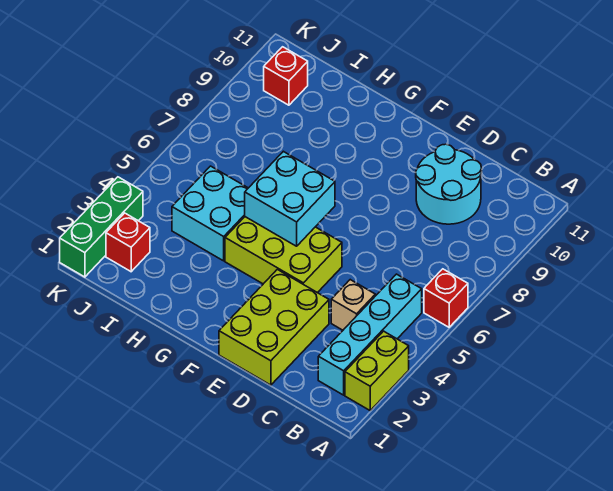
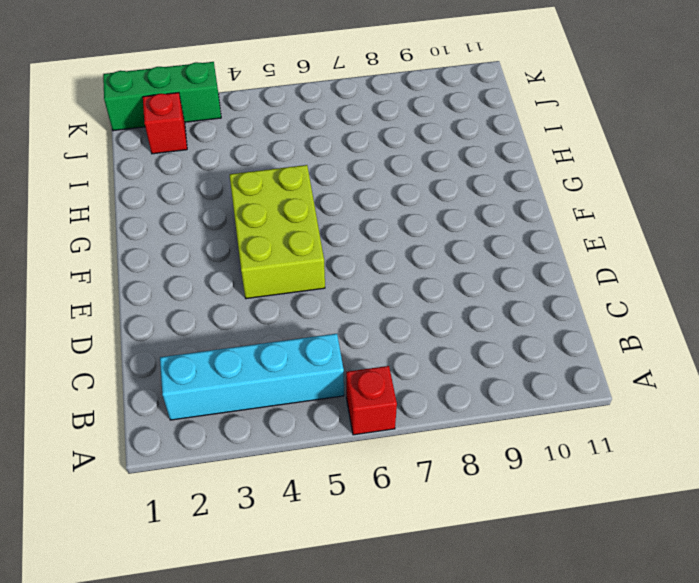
none -> lime brick A2:A3 level 1
none -> tan brick C4 level 1
none -> cyan round brick C9:D10 level 1

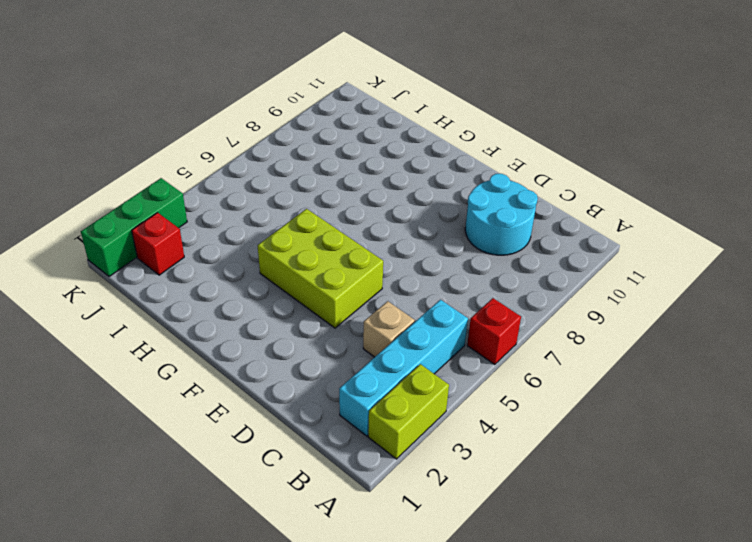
none -> lime brick D1:E3 level 1
none -> cyan brick H4:I5 level 1
none -> red brick J10 level 1

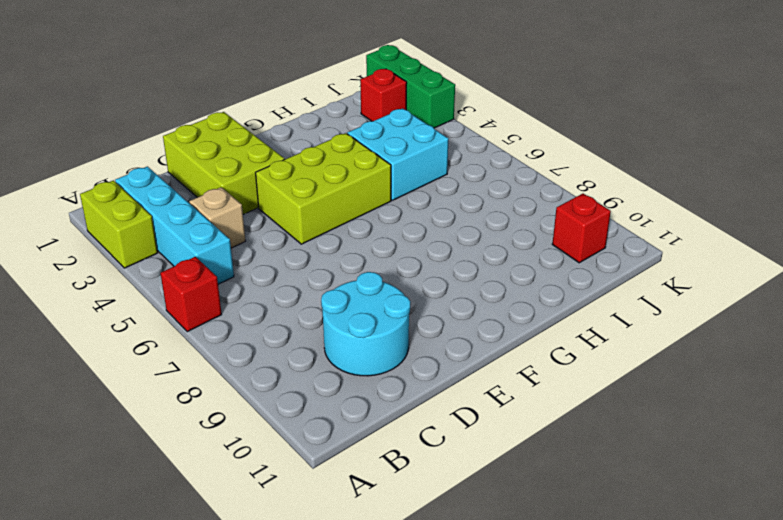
none -> cyan brick F5:G6 level 2

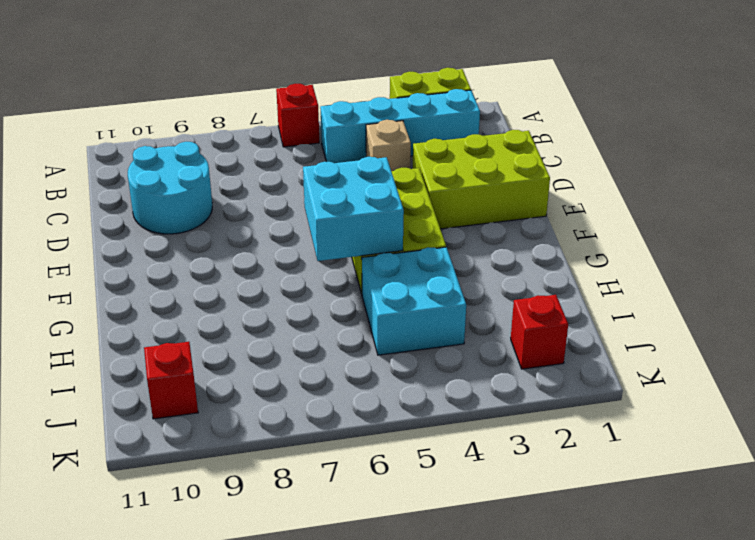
none -> green brick K1:K3 level 1

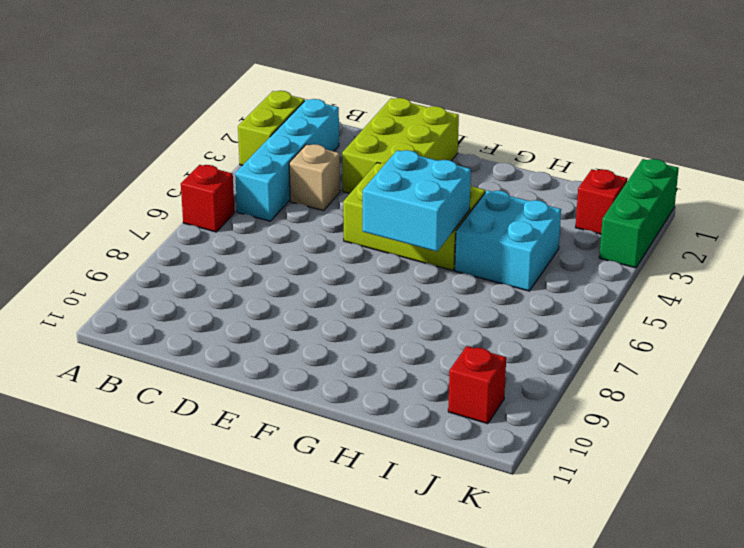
none -> cyan round brick C9:D10 level 1

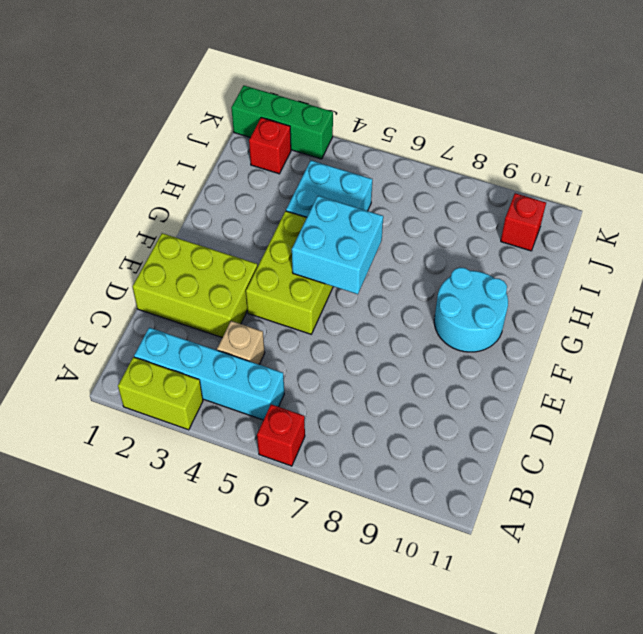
cyan round brick F9:G10 level 1 -> cyan round brick C9:D10 level 1

